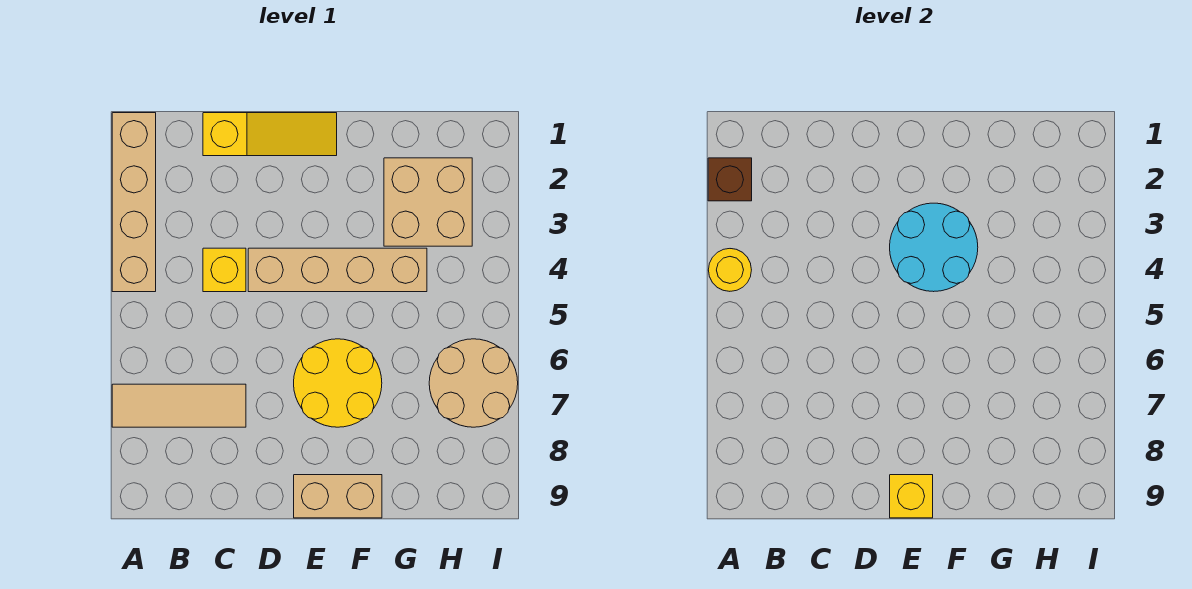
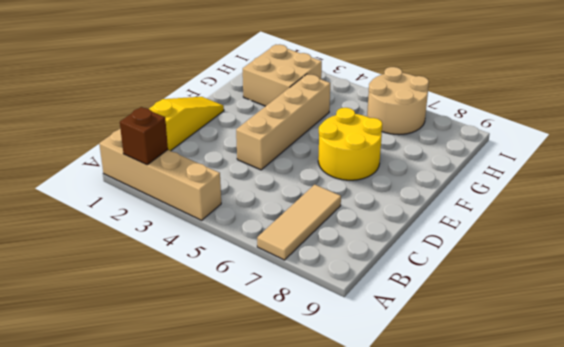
none -> yellow brick C4 level 1
none -> tan brick E9:F9 level 1
none -> yellow round brick A4 level 2

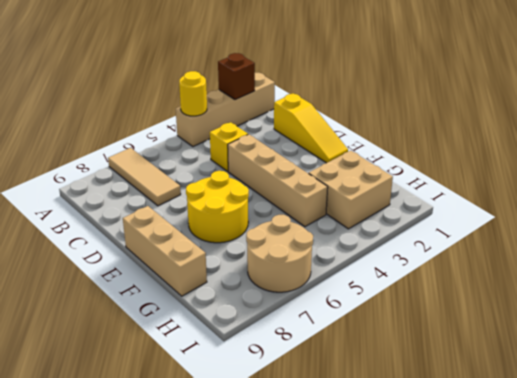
tan brick E9:G9 level 1 -> tan brick E9:F9 level 1
none -> cyan round brick E3:F4 level 2
none -> yellow brick E9 level 2

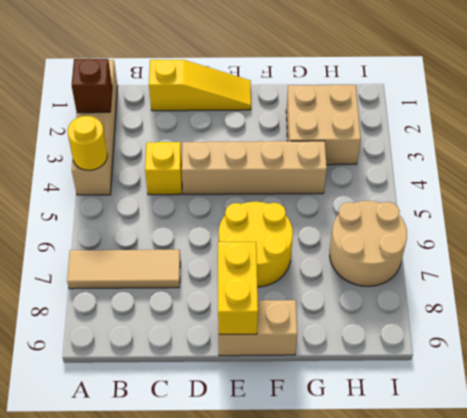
yellow brick E8:E9 level 2 -> yellow brick E9 level 2
none -> cyan round brick E3:F4 level 2

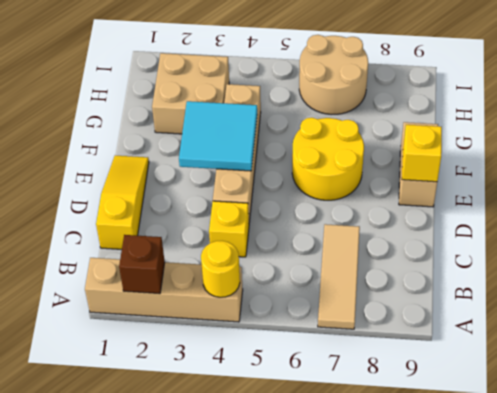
cyan tile E3:F4 level 2 -> cyan round brick E3:F4 level 2

